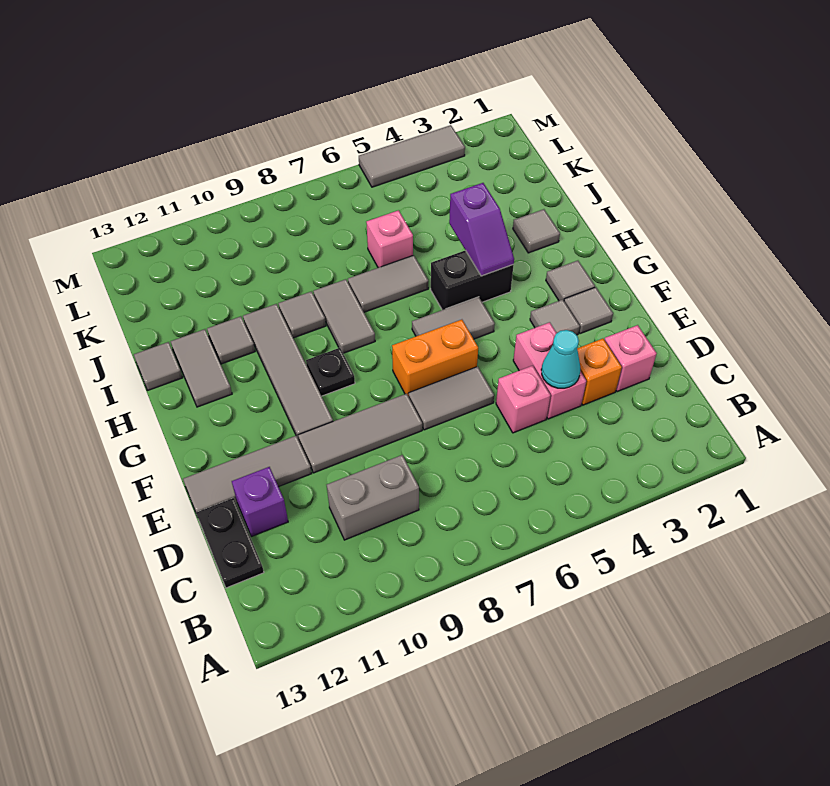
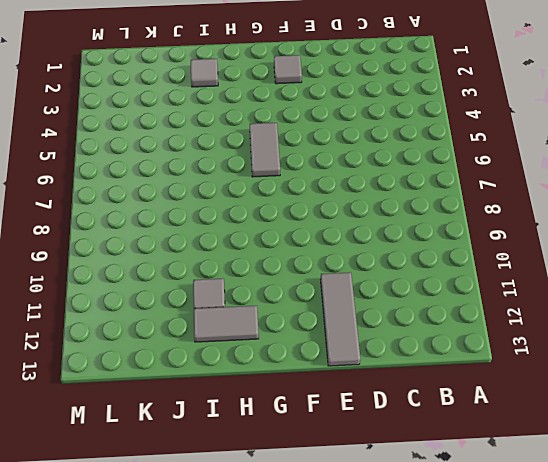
none -> grey brick C9:C10 level 1
none -> black plate C13:D13 level 1
none -> pink brick D2 level 1

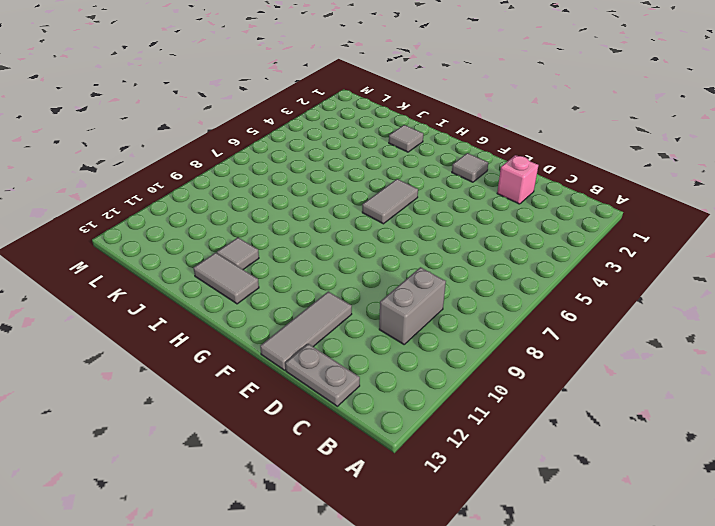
grey plate C13:D13 level 1 -> black plate C13:D13 level 1
none -> orange brick D3 level 1
none -> pink brick D4:E4 level 1
none -> pink brick D5 level 1

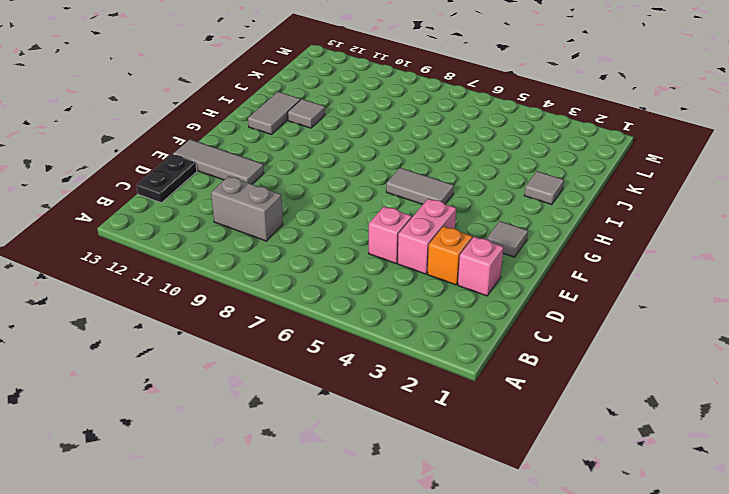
none -> purple brick D12 level 1
none -> grey tile E6:E7 level 1
none -> grey tile E8:E10 level 1

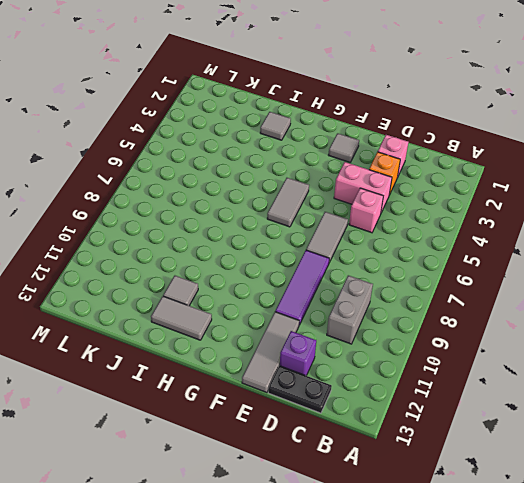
purple tile E8:E10 level 1 -> grey tile E8:E10 level 1
none -> grey tile F3 level 1
none -> orange brick F6:F7 level 1
none -> grey tile F10:I10 level 1

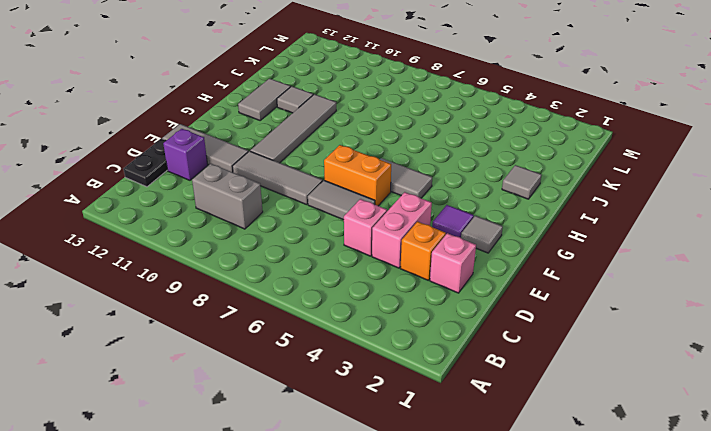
purple tile F3 level 1 -> grey tile F3 level 1
none -> grey tile G2 level 1
none -> black plate G9 level 1
none -> black brick H4:H5 level 1

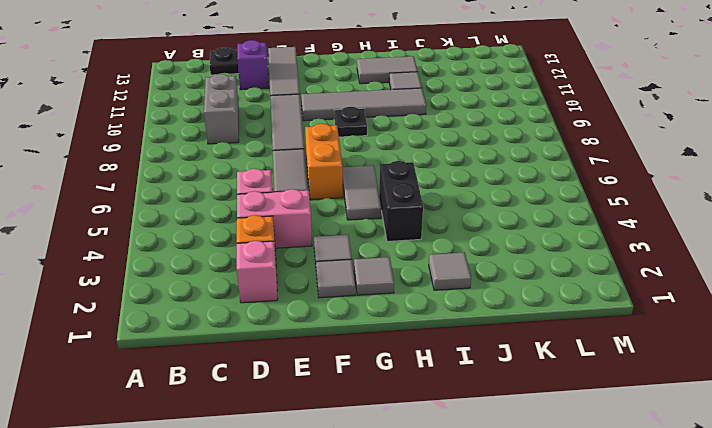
none -> grey tile H8:I8 level 1
none -> grey tile I6:I7 level 1
none -> grey tile I9 level 1

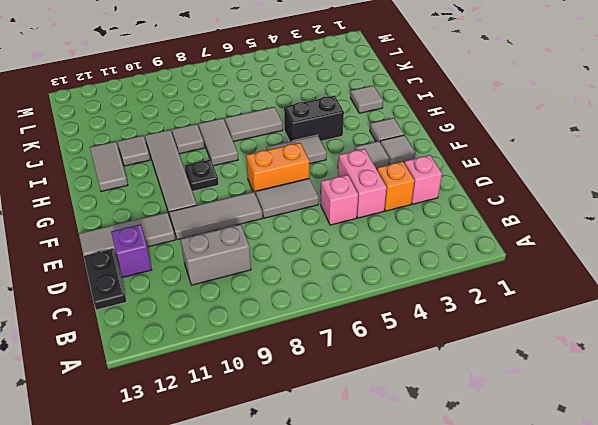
none -> grey tile I13 level 1
none -> pink brick J6 level 1
none -> grey tile M3:M5 level 1

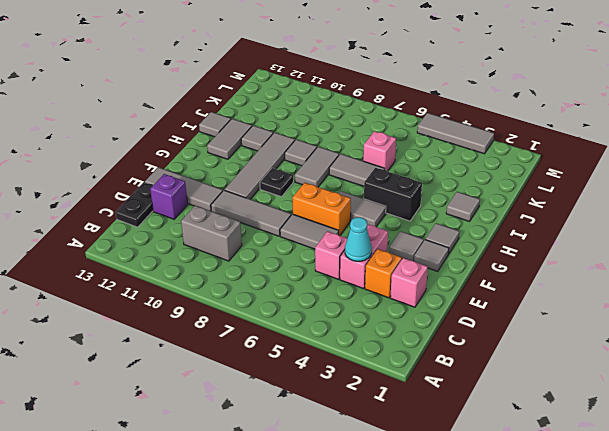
none -> purple slope H4:I4 level 2 top I

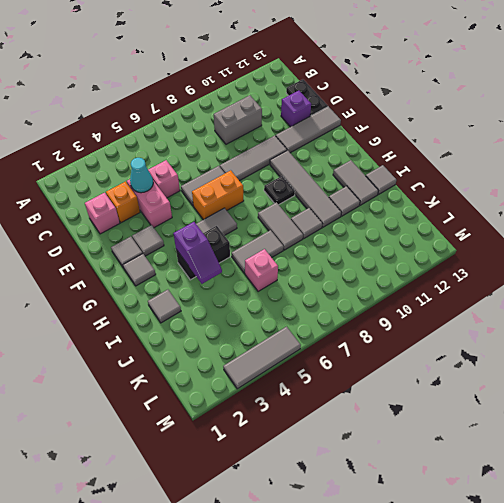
purple slope H4:I4 level 2 top H -> purple slope H4:I4 level 2 top I

